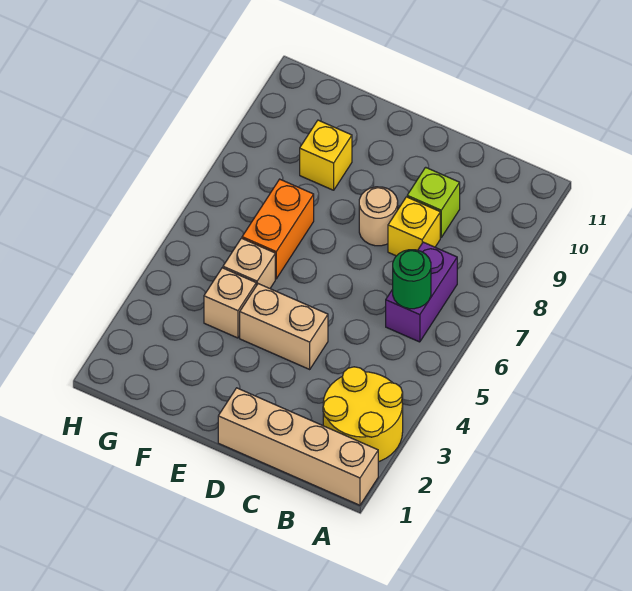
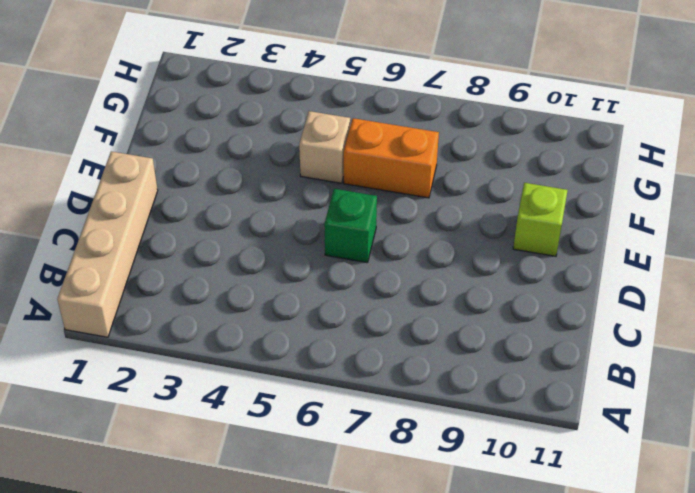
green brick D6 level 1 -> none
lime brick E10 level 1 -> lime brick C9 level 1
none -> yellow round brick A2:B3 level 1
none -> purple brick B6:B7 level 1
none -> yellow brick C8 level 1

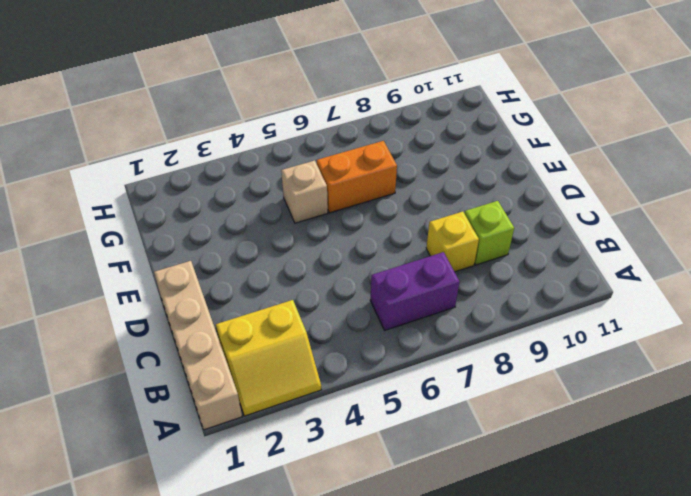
yellow slope A2:B3 level 1 top B -> yellow round brick A2:B3 level 1
none -> tan brick D4:E4 level 1
none -> tan round brick D8 level 1
none -> tan brick F4 level 1

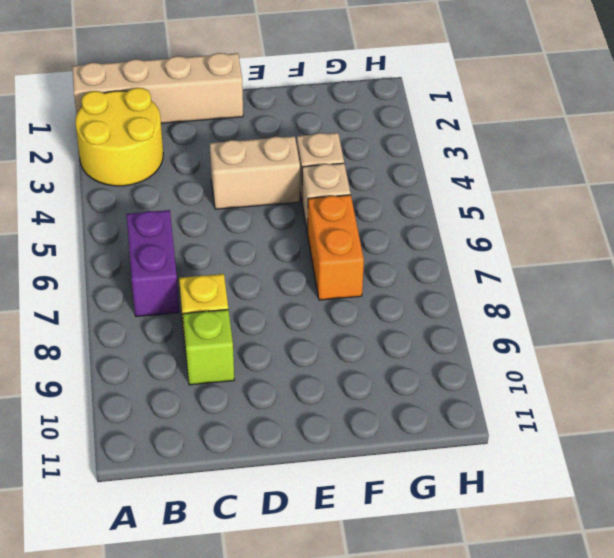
none -> tan round brick D8 level 1
none -> yellow brick F9 level 1
none -> green round brick B6 level 2

